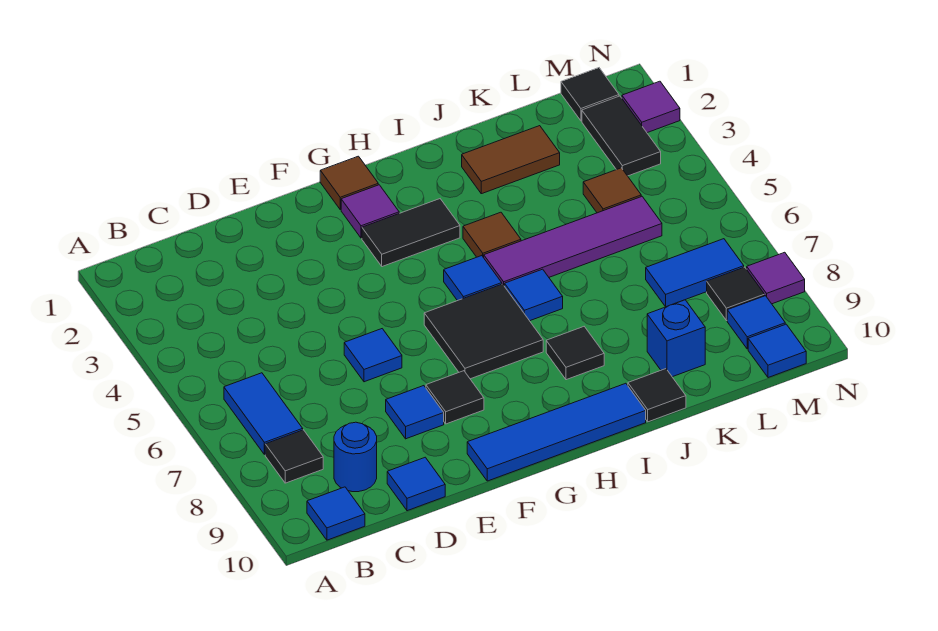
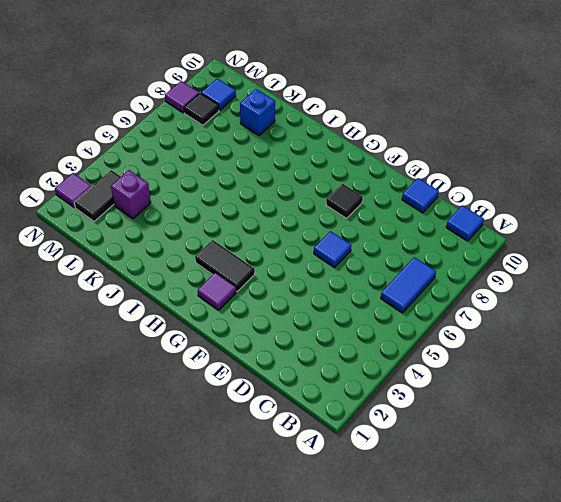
purple brick L3 level 1 -> none
none -> black tile B8 level 1
none -> blue round brick C9 level 1
none -> blue tile E8 level 1
none -> blue tile F10:I10 level 1

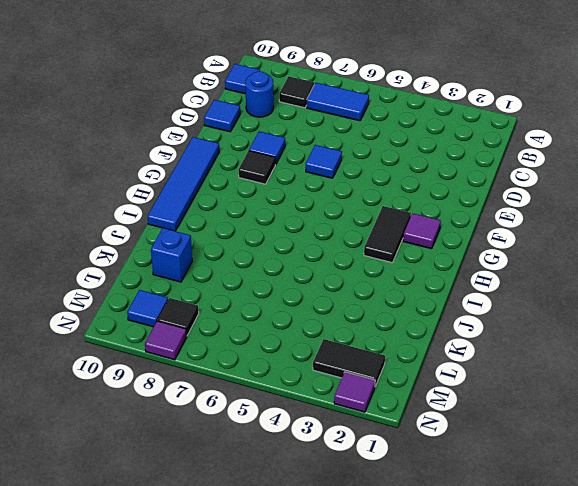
none -> brown tile G1 level 1
none -> black tile G6:H7 level 1
none -> blue tile H5 level 1
none -> brown tile I4 level 1

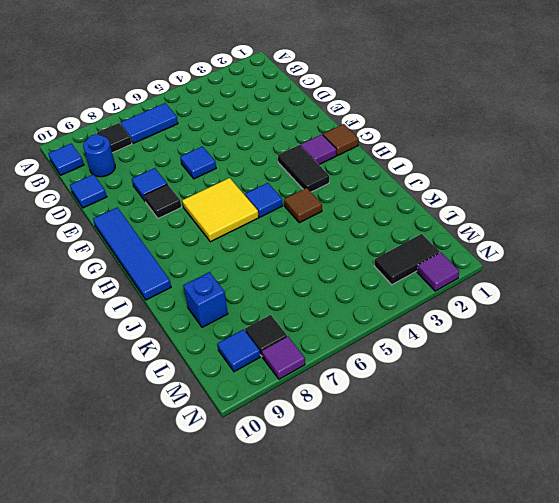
yellow tile G6:H7 level 1 -> black tile G6:H7 level 1
none -> purple tile I5:L5 level 1
none -> blue tile I6 level 1
none -> black tile I8 level 1
none -> brown tile J2:K2 level 1

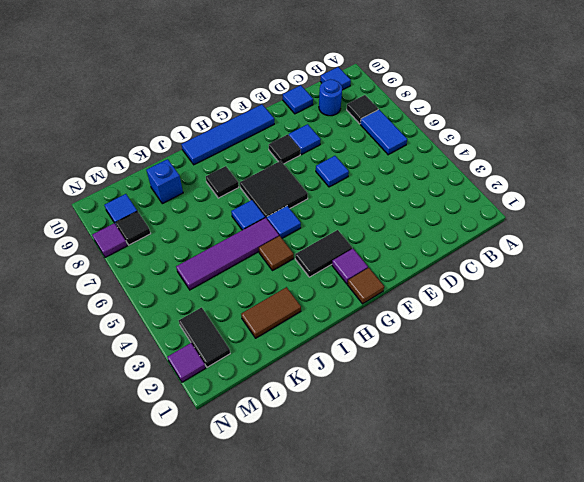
none -> black tile J10 level 1
none -> brown tile L4 level 1
none -> blue tile L7:M7 level 1
none -> black tile M1 level 1

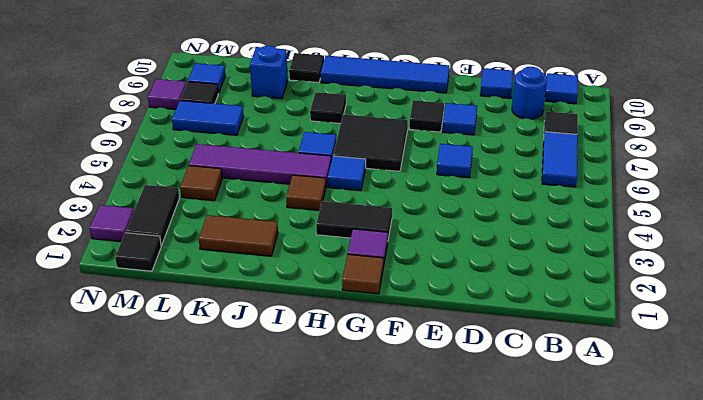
none -> blue tile M10 level 1

